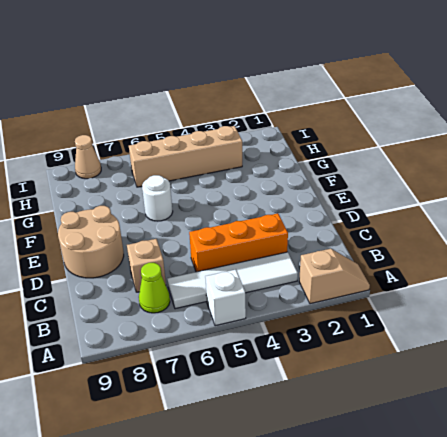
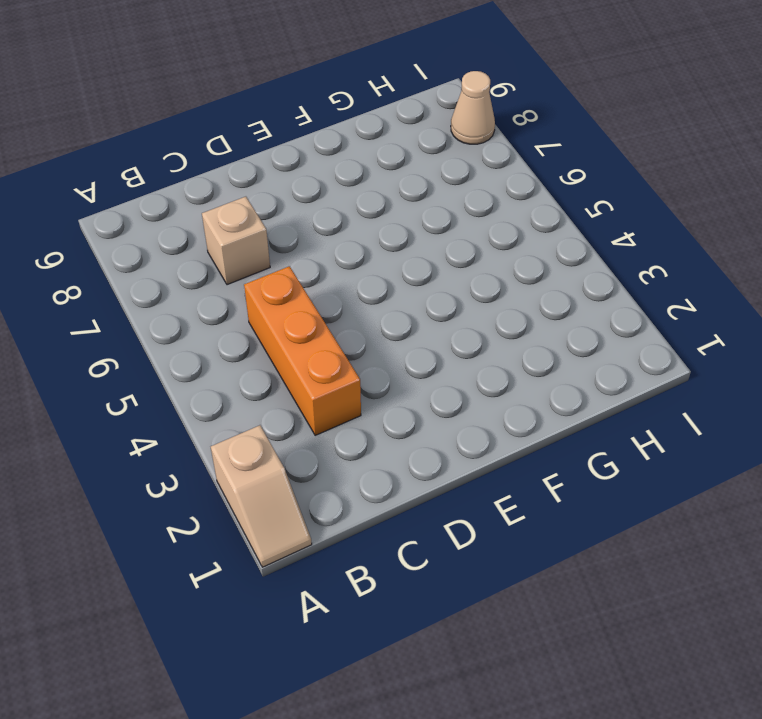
none -> white brick A5 level 1
none -> white tile B3:B6 level 1

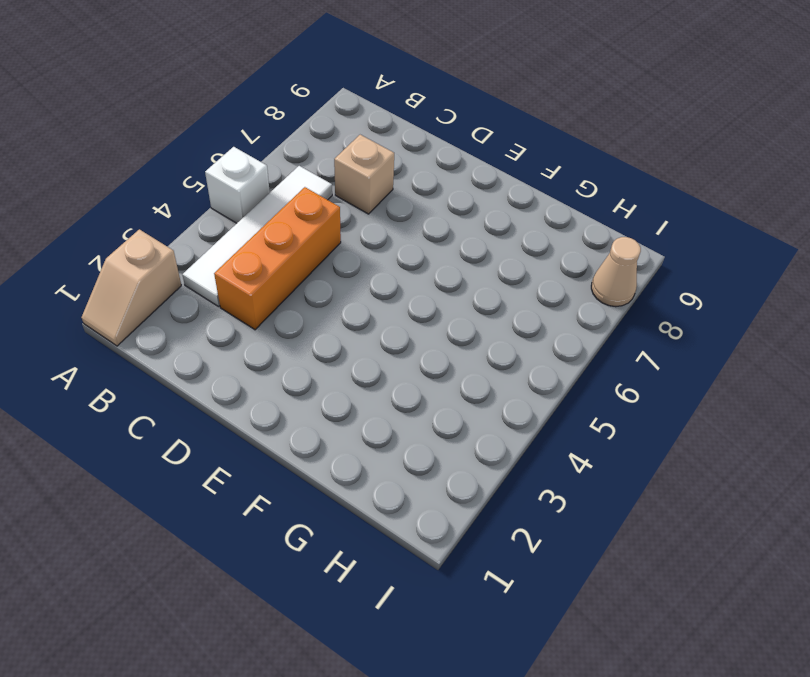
none -> lime cone B7 level 1
none -> tan round brick D8:E9 level 1

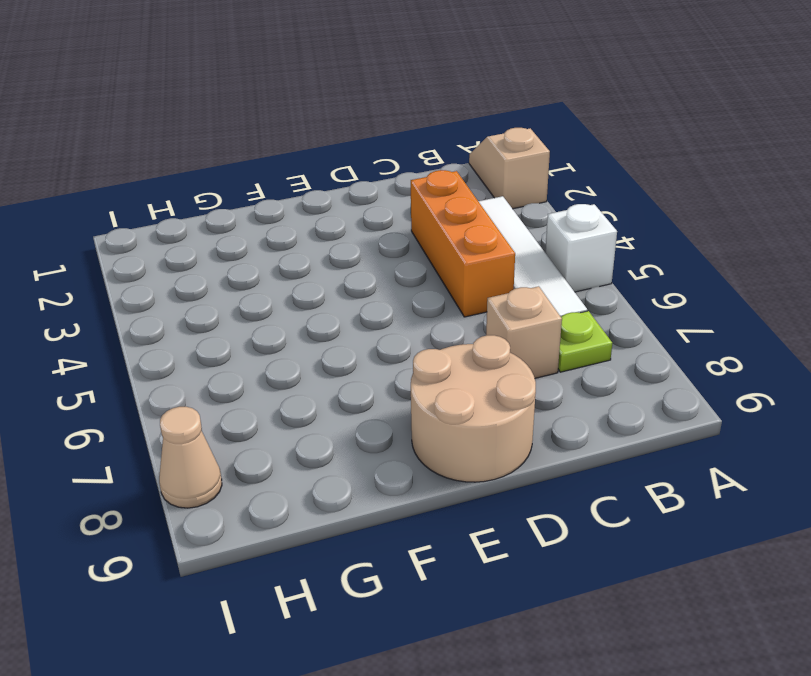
lime plate B7 level 1 -> lime cone B7 level 1
none -> white round brick F6 level 1
none -> tan brick H3:H6 level 1

